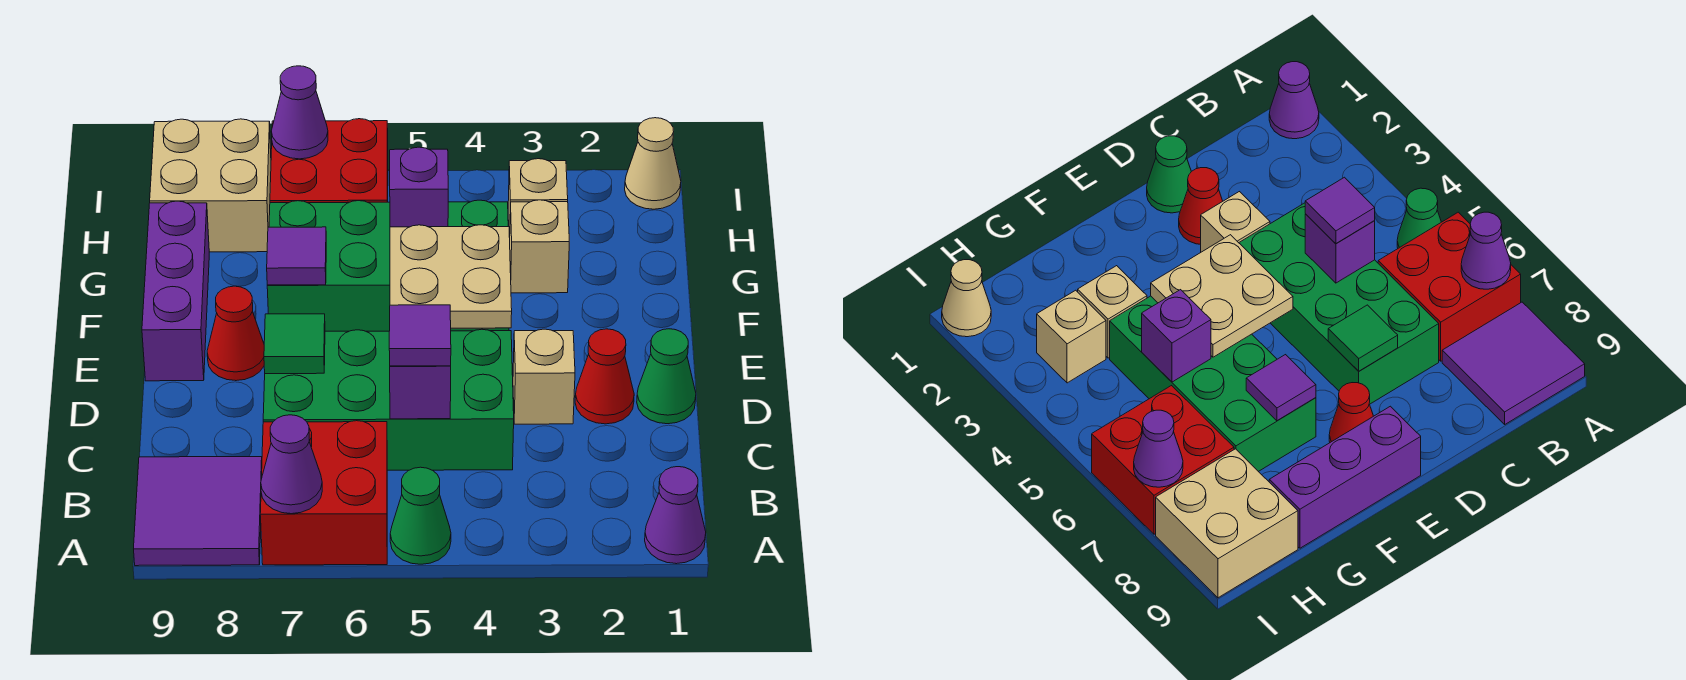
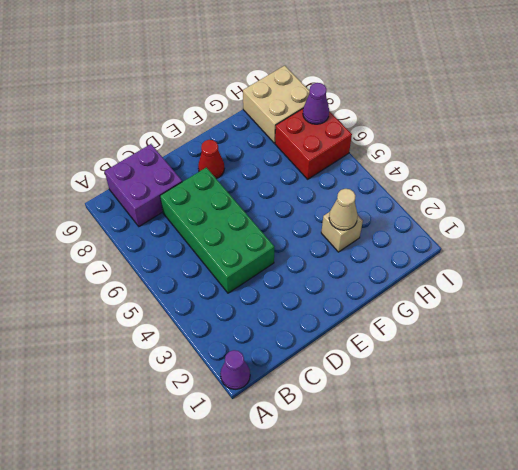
purple brick B8:C9 level 1 -> purple tile A8:B9 level 1
tan cone G3 level 2 -> tan cone I1 level 1
none -> green cone A5 level 1
none -> red brick A6:B7 level 1
none -> green cone D1 level 1

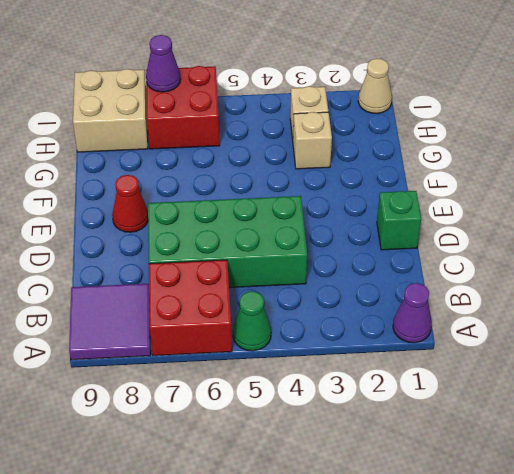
green brick D1 level 1 -> green cone D1 level 1
none -> red cone D2 level 1
none -> tan brick D3 level 1
none -> purple brick E9:G9 level 1

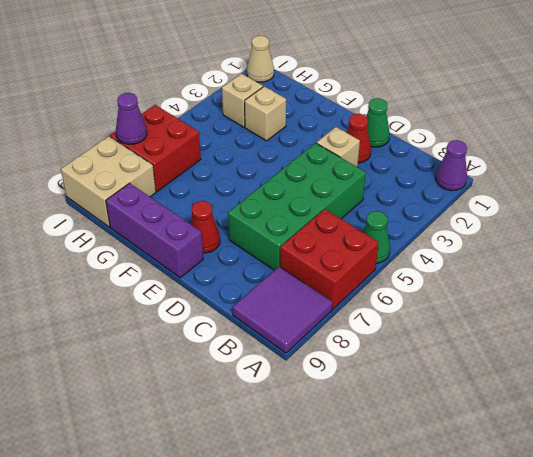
none -> green brick F4:G7 level 1
none -> purple cone A7 level 2
none -> purple brick C5 level 2

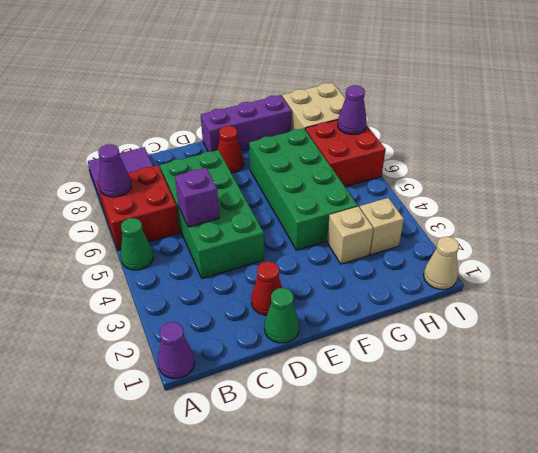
none -> tan brick D3 level 1
none -> green tile D7 level 2
none -> tan plate E4:F5 level 2

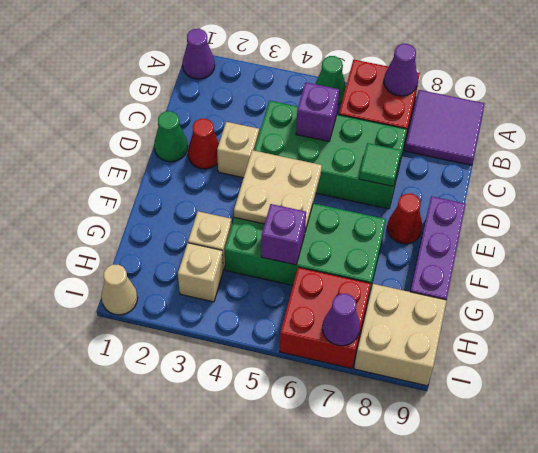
none -> purple tile F7 level 2
none -> purple tile C5 level 3

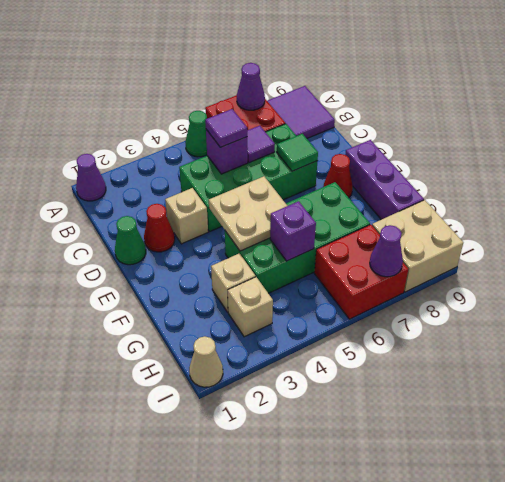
purple tile C6 level 2 -> purple tile F7 level 2

